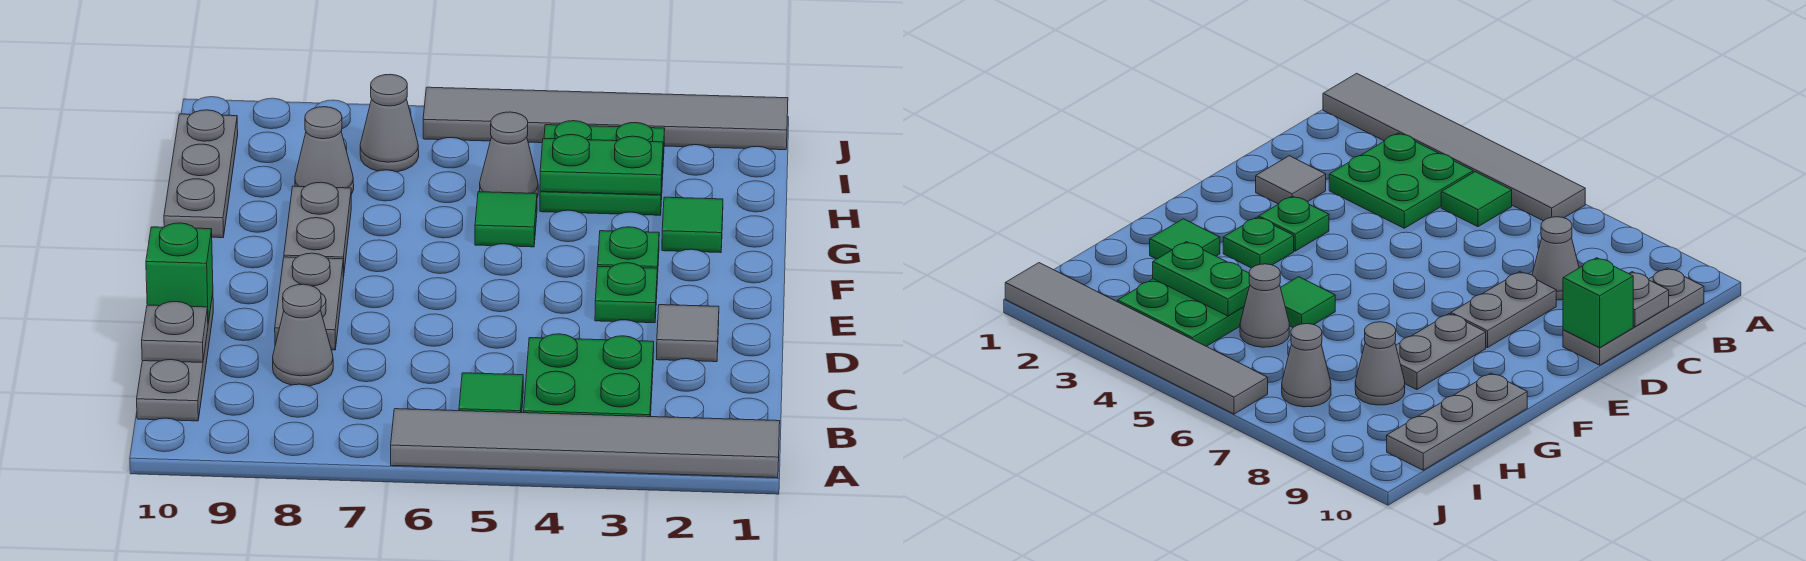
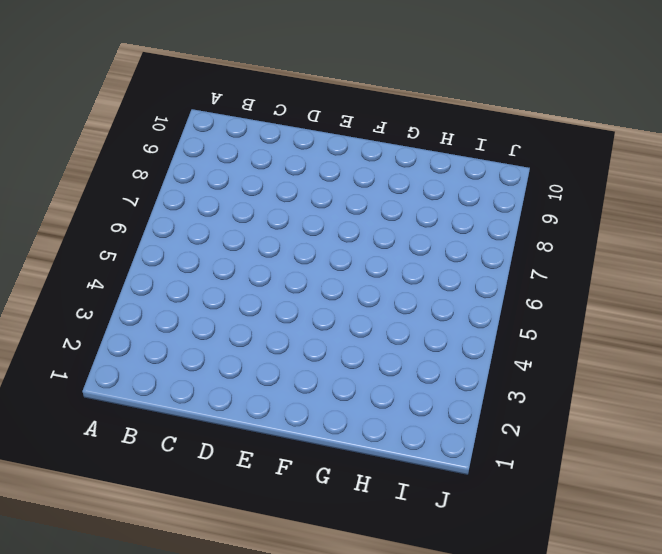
none -> grey tile A1:A6 level 1
none -> green plate B3:C4 level 1
none -> green tile B5 level 1

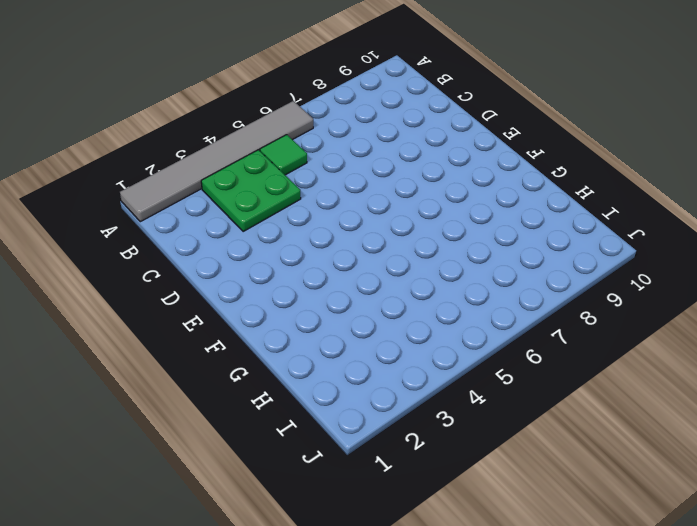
none -> grey plate B10:D10 level 1
none -> grey cone C8 level 1
none -> grey tile D2 level 1

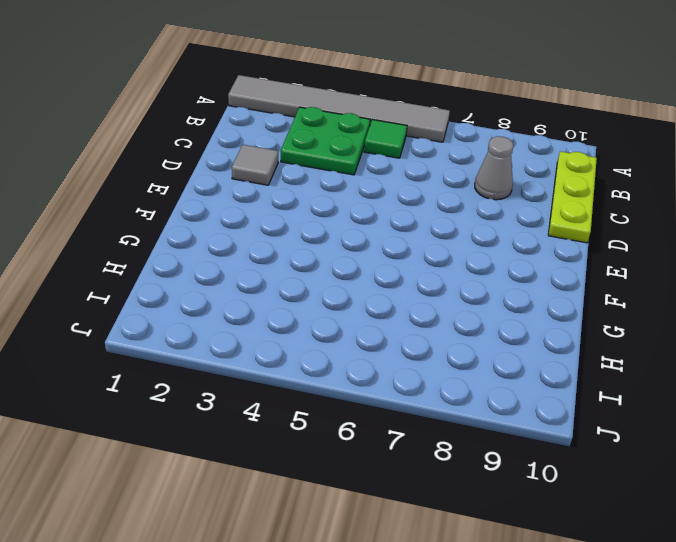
lime plate B10:D10 level 1 -> grey plate B10:D10 level 1
none -> grey plate D8:E8 level 1
none -> green plate E3 level 1
none -> green plate F3 level 1

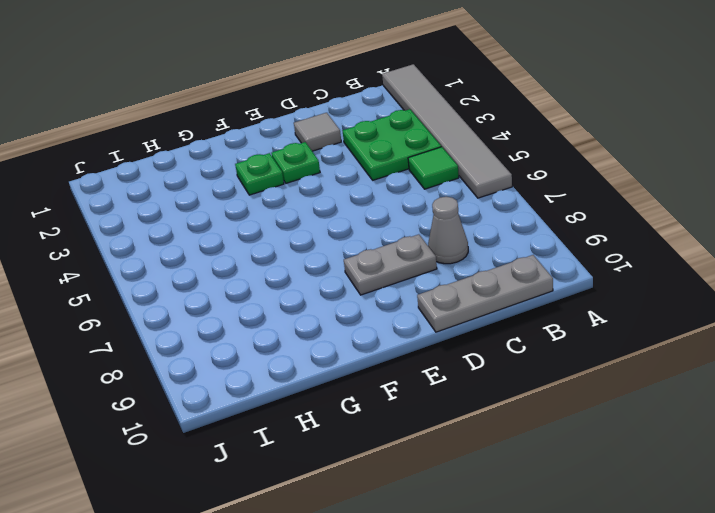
none -> grey plate F8:G8 level 1
none -> green tile G2 level 1
none -> green tile G5 level 1

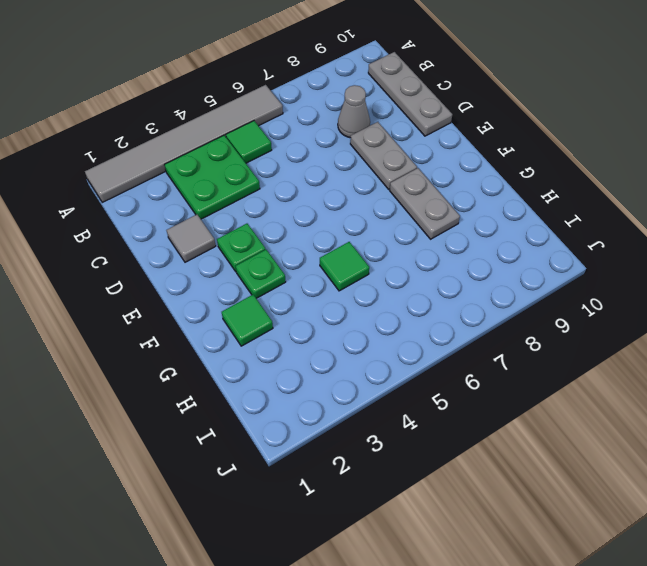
none -> grey plate G10:I10 level 1
none -> green plate H3:I4 level 1
none -> grey cone H5 level 1

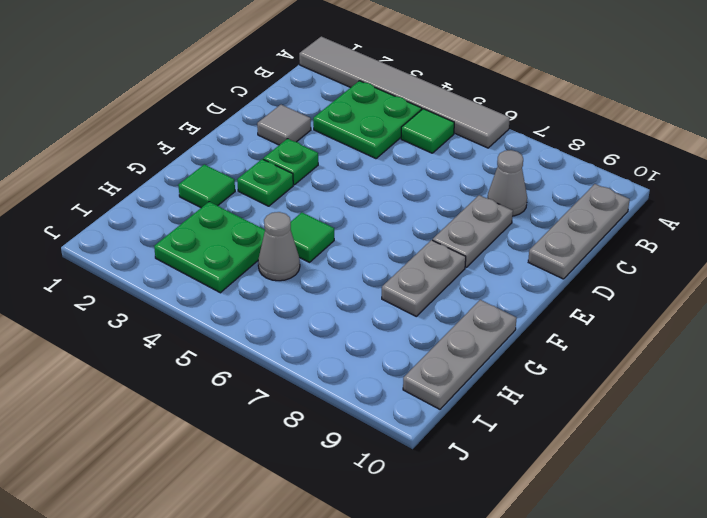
none -> grey cone H8 level 1
none -> grey cone I7 level 1
none -> grey tile J1:J6 level 1

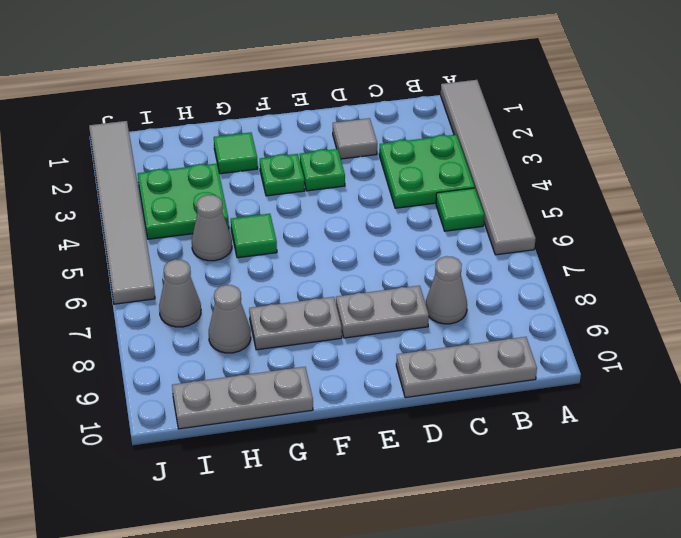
none -> grey plate C10 level 2
none -> green brick D10 level 2
none -> green plate H3:H4 level 2

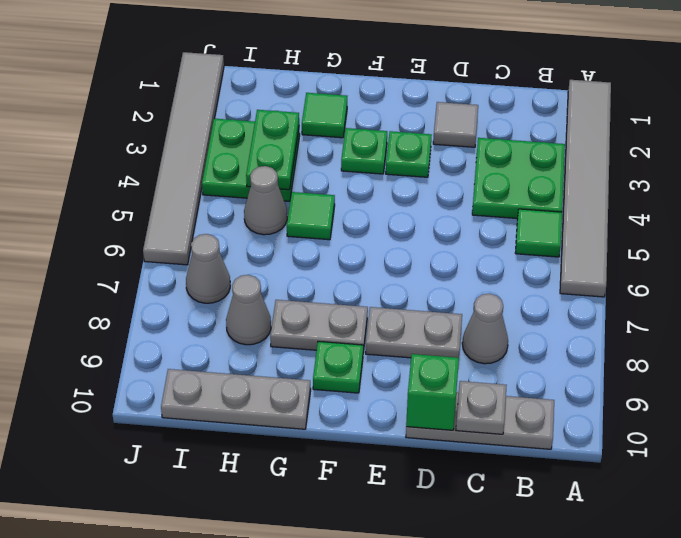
green plate F9 level 1 -> none

